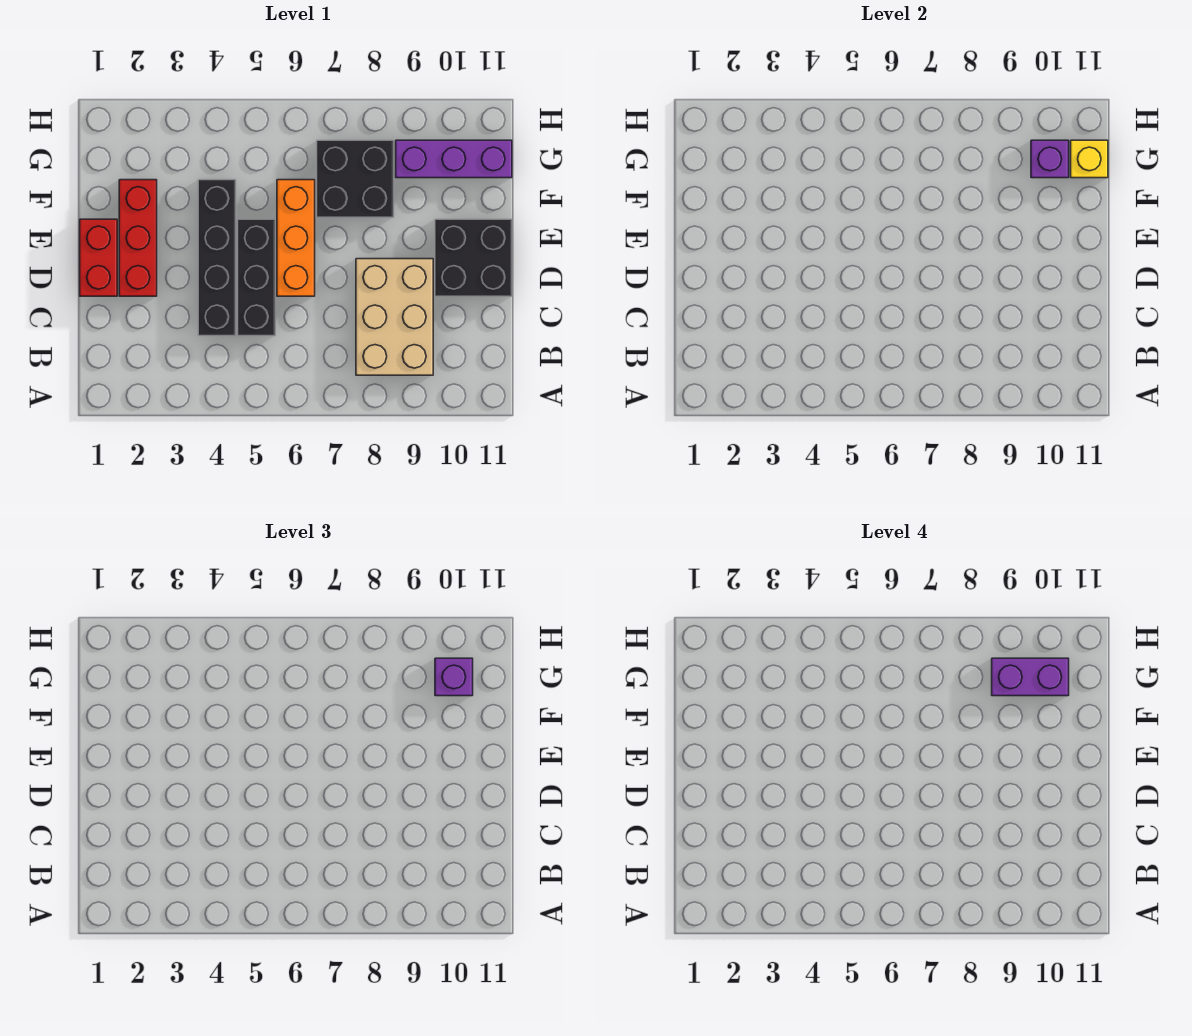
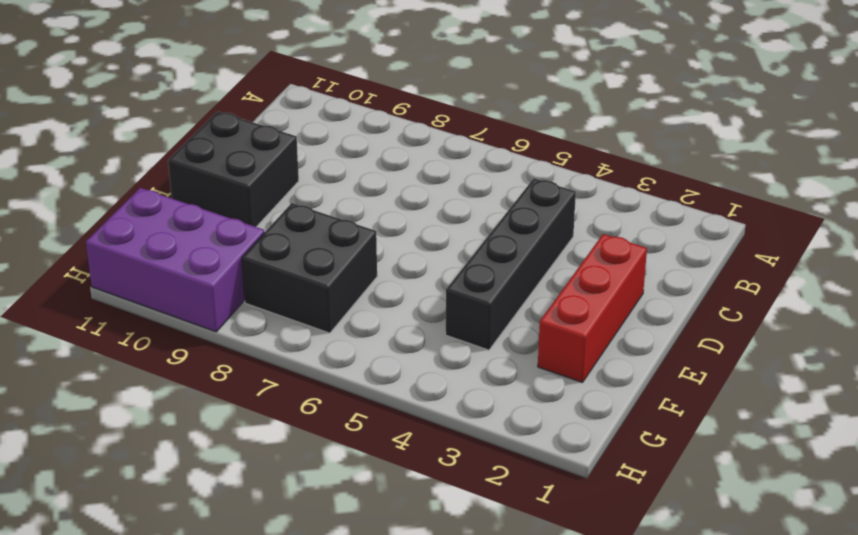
purple brick G9:H11 level 1 -> purple brick G9:G11 level 1
none -> tan brick B8:D9 level 1
none -> black brick C5:E5 level 1
none -> red brick D1:E1 level 1

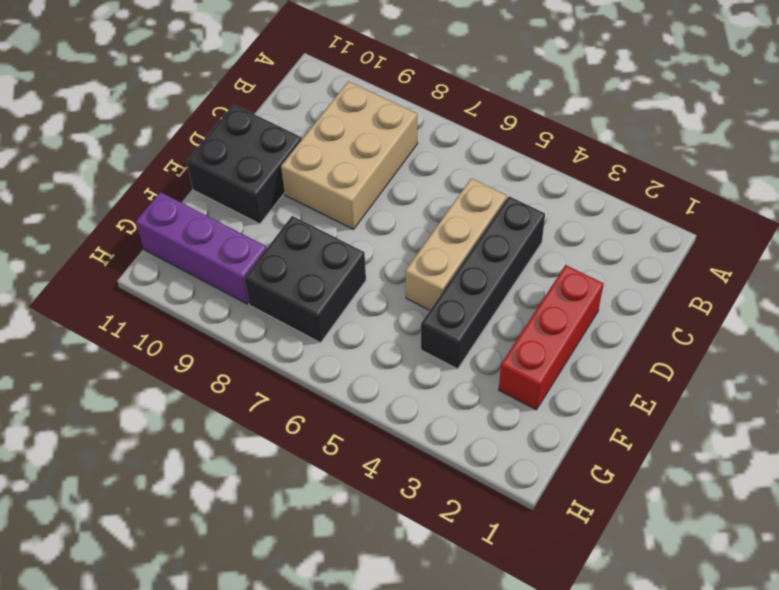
tan brick C5:E5 level 1 -> black brick C5:E5 level 1
none -> red brick D1:E1 level 1
none -> orange brick D6:F6 level 1
none -> purple brick G10 level 2

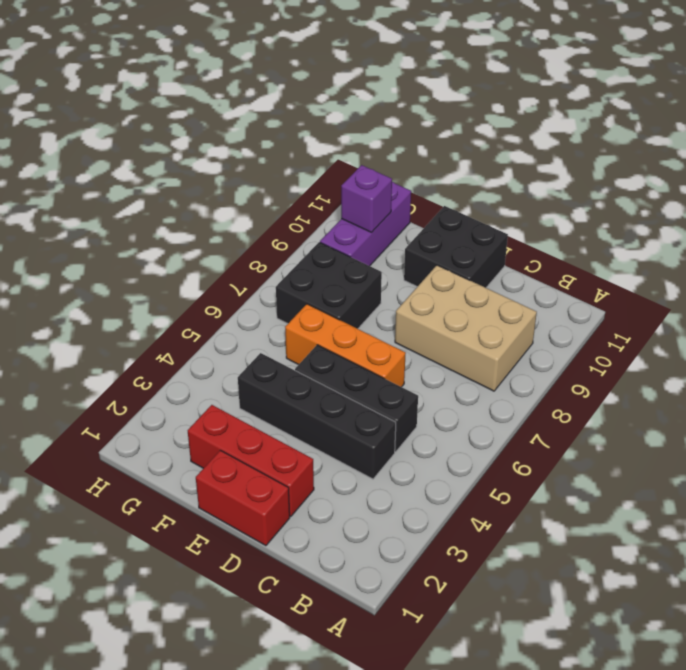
none -> yellow brick G11 level 2
none -> purple brick G10 level 3
none -> purple brick G9:G10 level 4

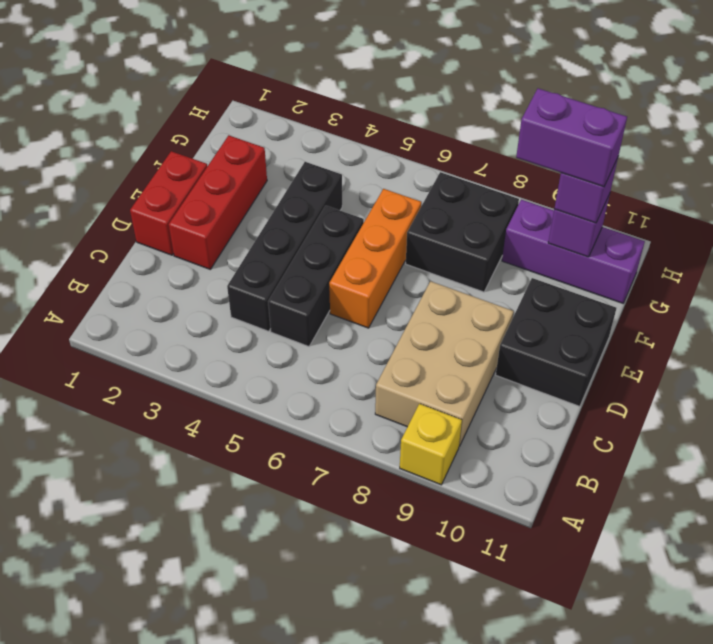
yellow brick A9 level 1 -> yellow brick G11 level 2

